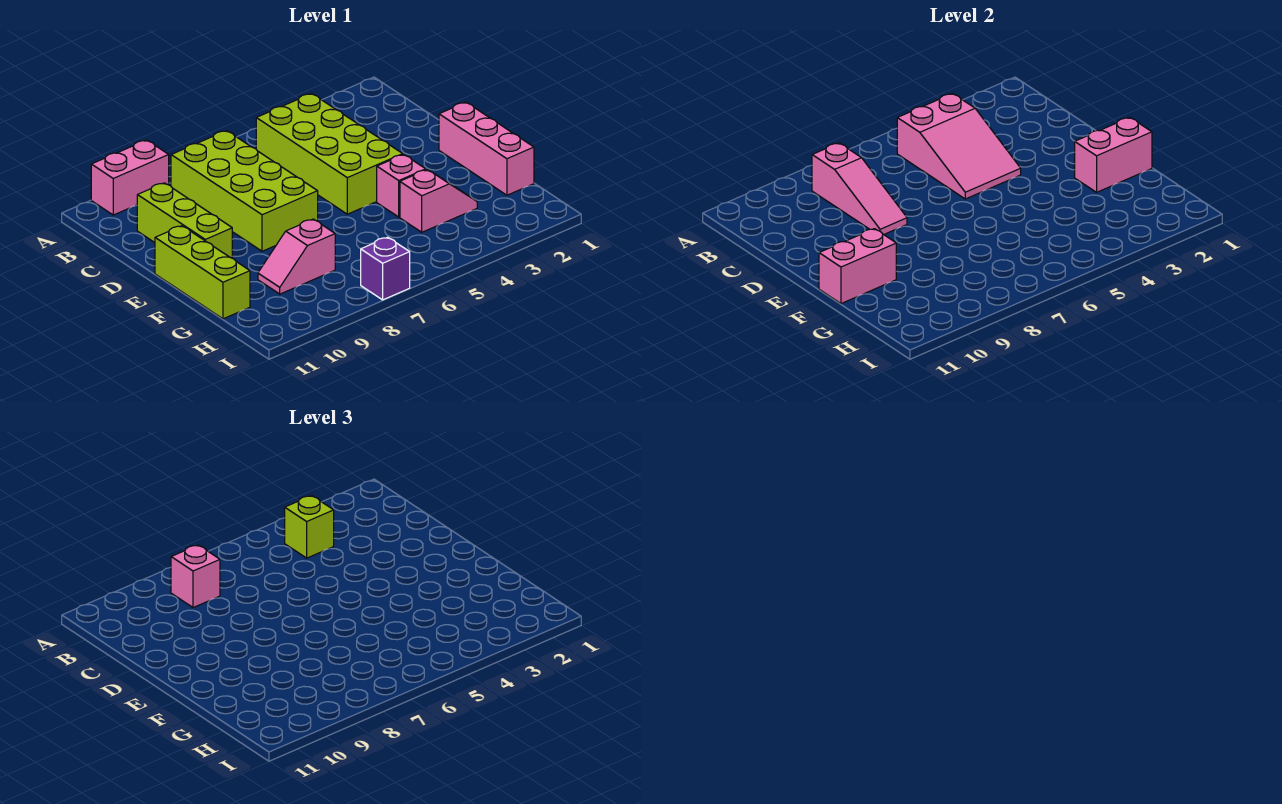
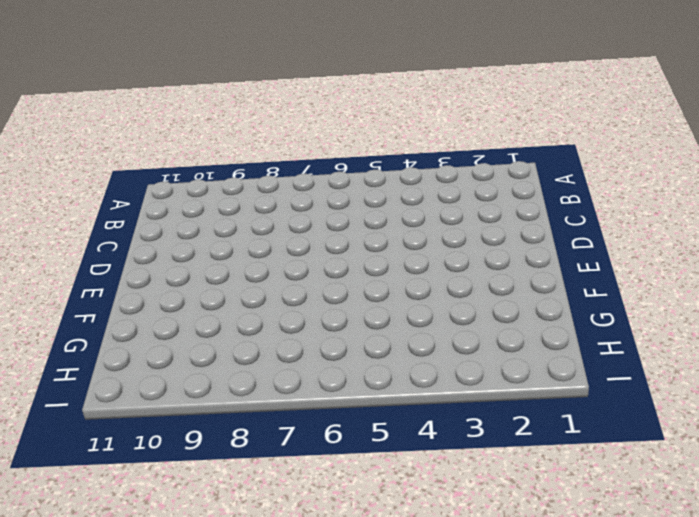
none -> pink brick A9:A10 level 1
none -> lime brick B4:E5 level 1
none -> lime brick B7:E8 level 1

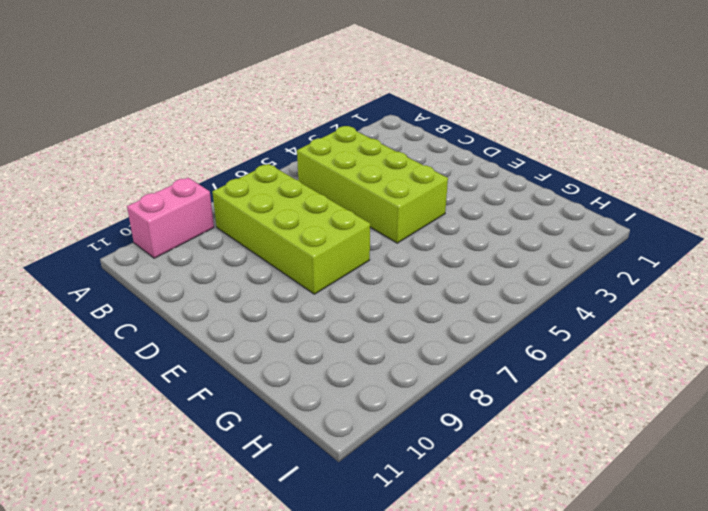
none -> lime brick C10:E10 level 1
none -> pink brick E1:G1 level 1
none -> lime brick E11:G11 level 1

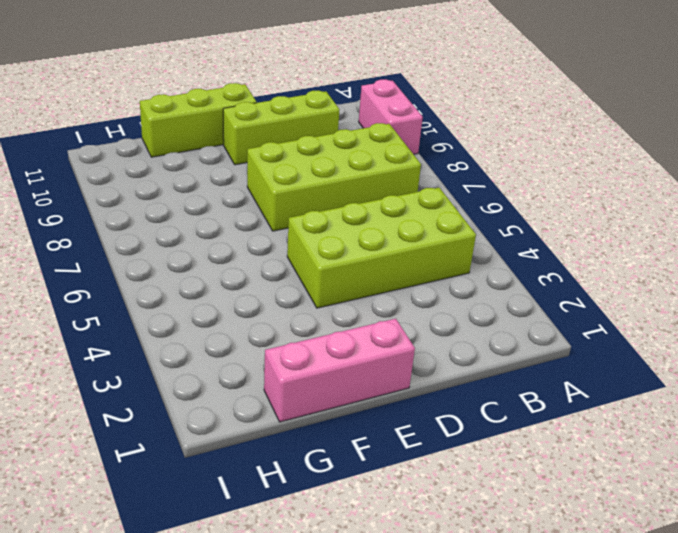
none -> pink brick F4 level 1
none -> pink slope G3:G4 level 1 top 4
none -> pink slope G8:G9 level 1 top 8

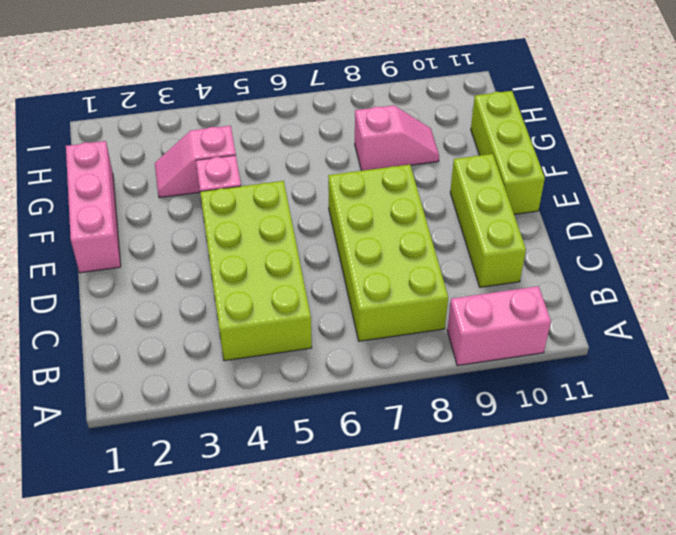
none -> purple brick I7 level 1
none -> pink slope B4:D5 level 2 top B
none -> pink slope B8:D8 level 2 top B

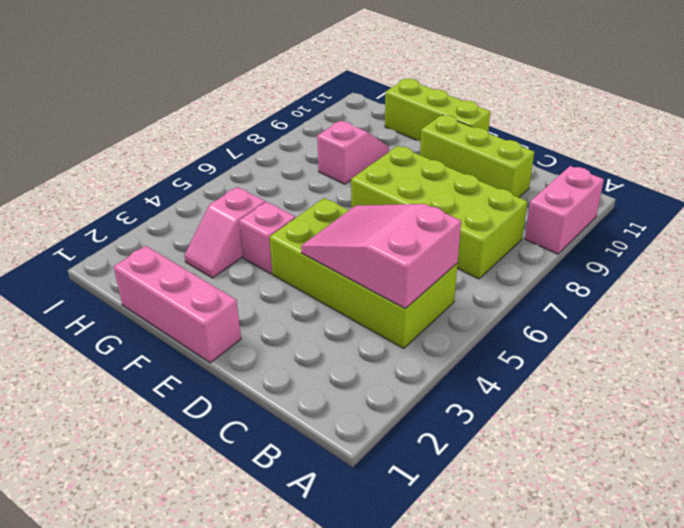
none -> purple brick I7 level 1
none -> pink slope B8:D8 level 2 top B
none -> pink brick F1:F2 level 2

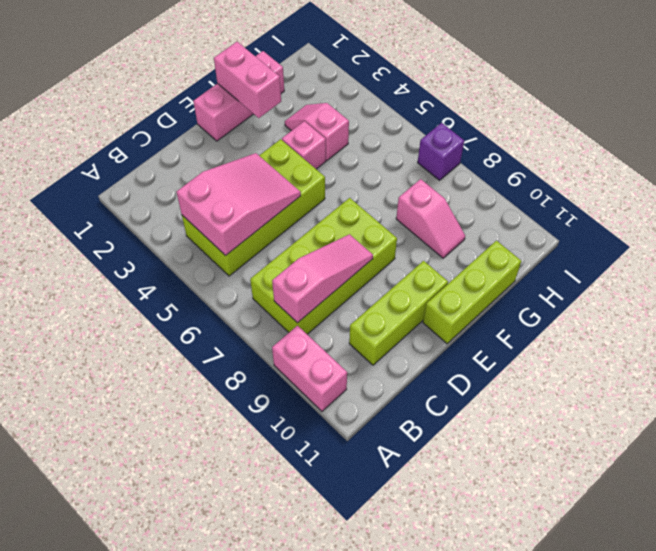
none -> pink brick F10:F11 level 2
none -> lime brick B4 level 3
none -> pink brick B8 level 3

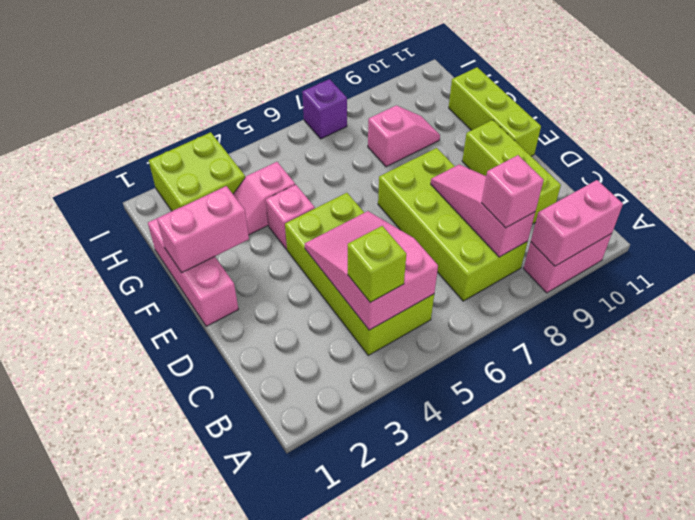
pink brick A9:A10 level 2 -> pink brick F10:F11 level 2
lime brick H2:I3 level 1 -> none

